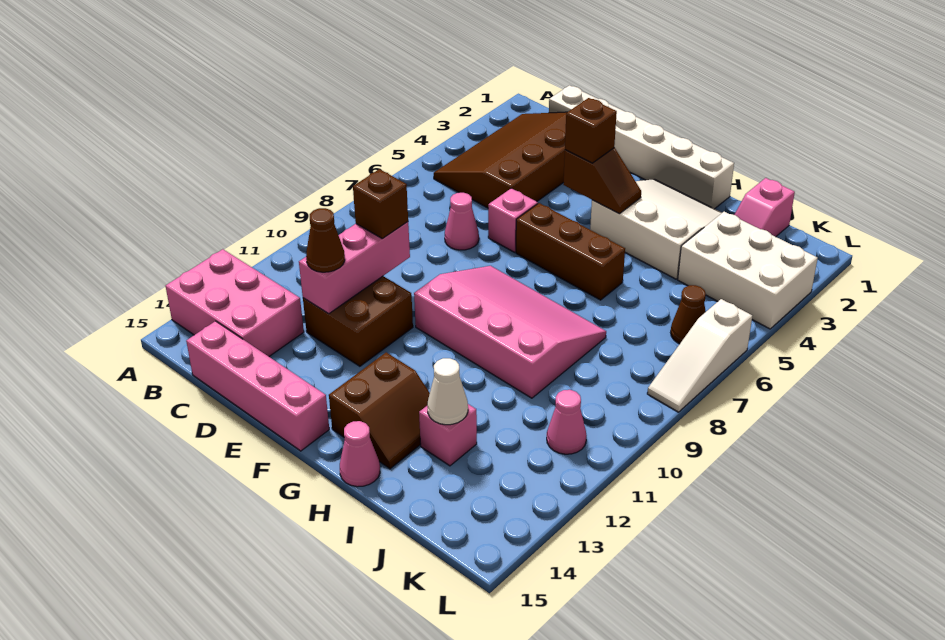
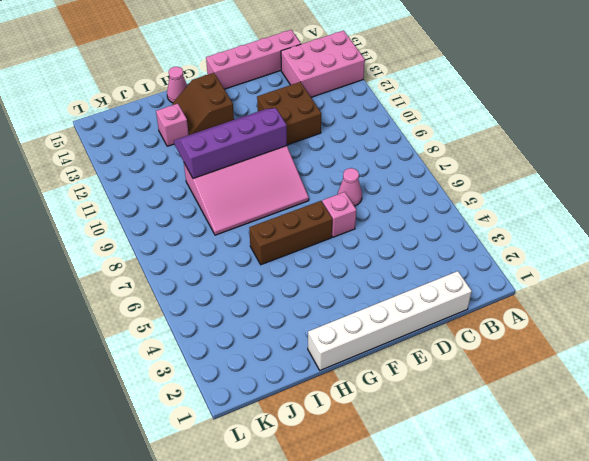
purple slope F10:I11 level 2 top 10 -> none
none -> brown slope B2:D5 level 1 top D
none -> white slope G2:I4 level 1 top 4
none -> pink slope J1:J2 level 1 top 1

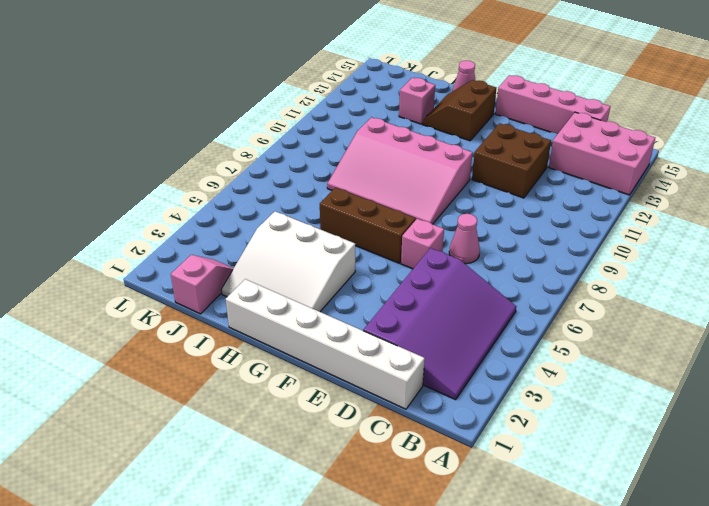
purple slope B2:D5 level 1 top D -> brown slope B2:D5 level 1 top D
none -> white brick J3:L4 level 1
none -> brown cone K6 level 1
none -> pink cone K11 level 1

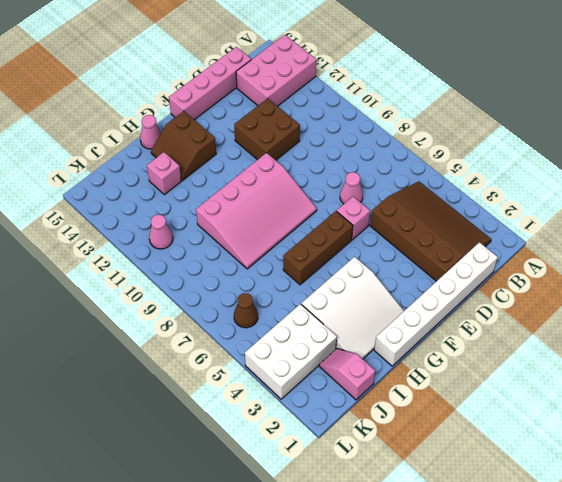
none -> white slope L6:L8 level 1 top 6
none -> pink brick D10:D12 level 2
none -> brown slope F4:G4 level 2 top F

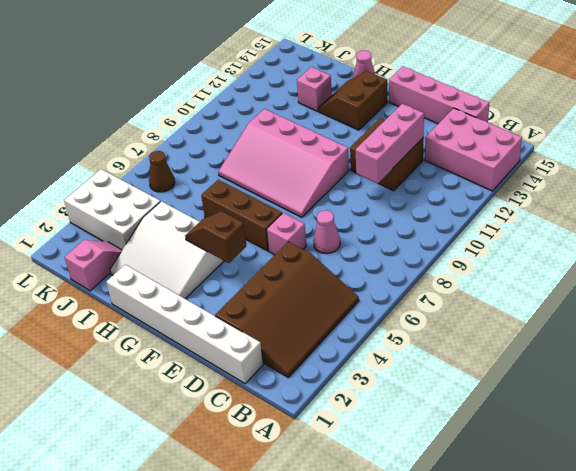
none -> pink cone K11 level 1
none -> white slope L6:L8 level 1 top 6
none -> white cone I13 level 2

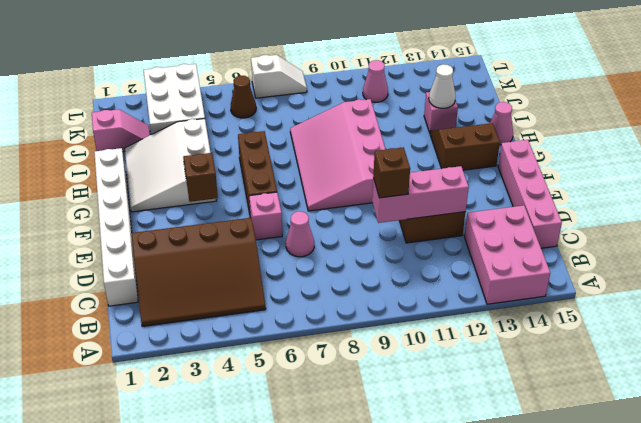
white slope L7:L8 level 1 top 7 -> white slope L6:L8 level 1 top 6
none -> brown cone D12 level 3
none -> brown brick F4 level 3

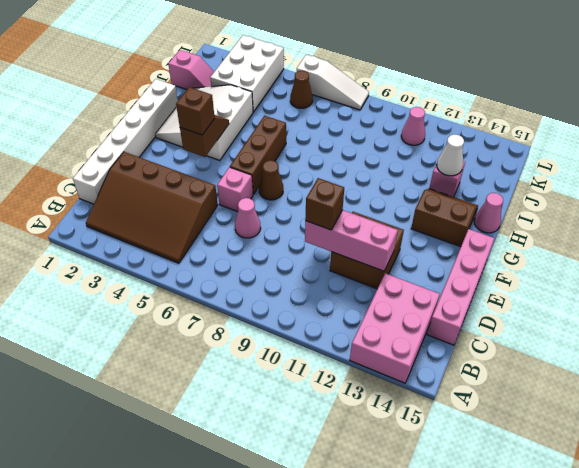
brown cone F7 level 1 -> brown cone D12 level 3
none -> pink slope F8:I10 level 1 top 10

